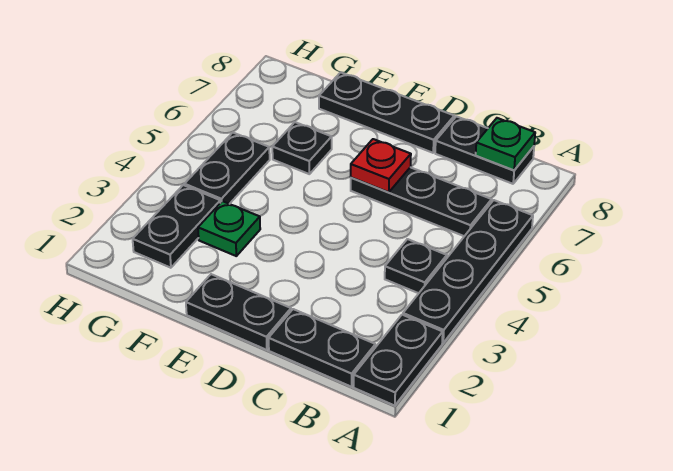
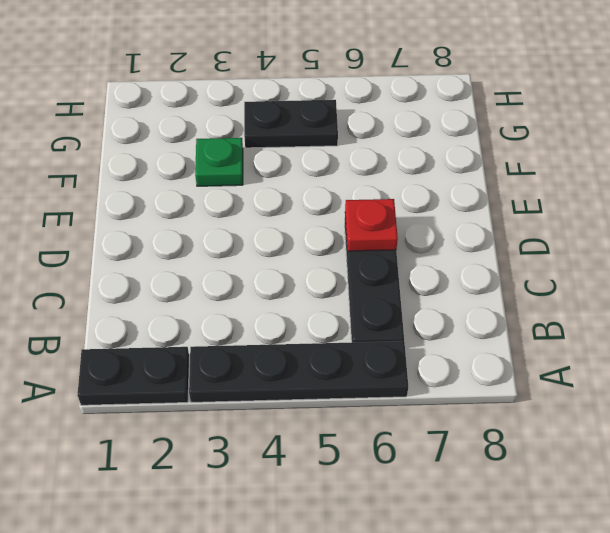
none -> black plate B1:C1 level 1
none -> black plate B4 level 1
none -> black plate B8:C8 level 1

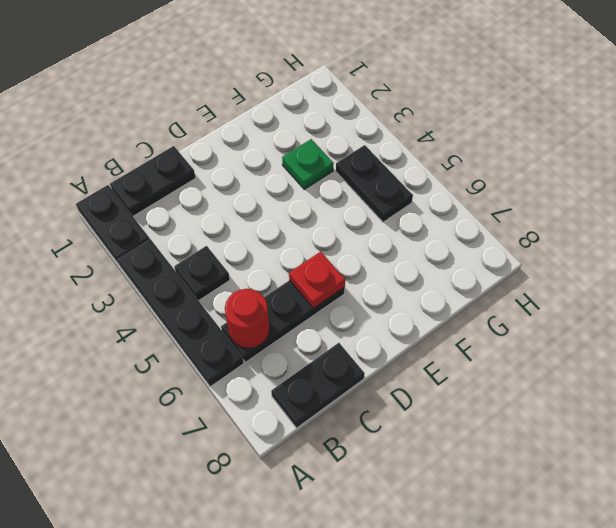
red round brick B6 level 2 -> none
none -> black plate D1:E1 level 1
none -> black plate D8:F8 level 1
none -> black plate F6 level 1

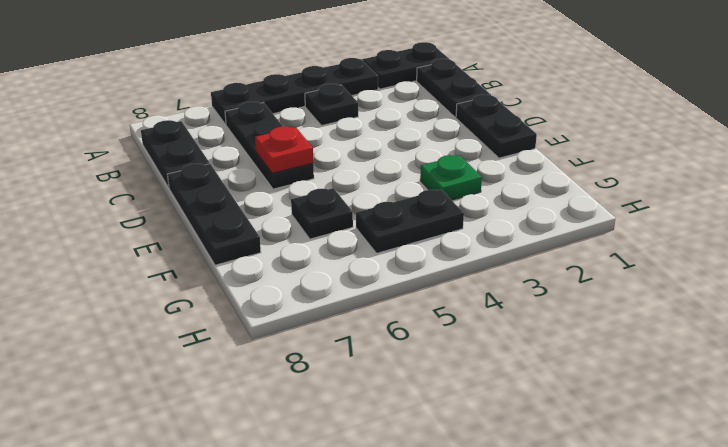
none -> black plate G2:G3 level 1
none -> green plate B8 level 2

